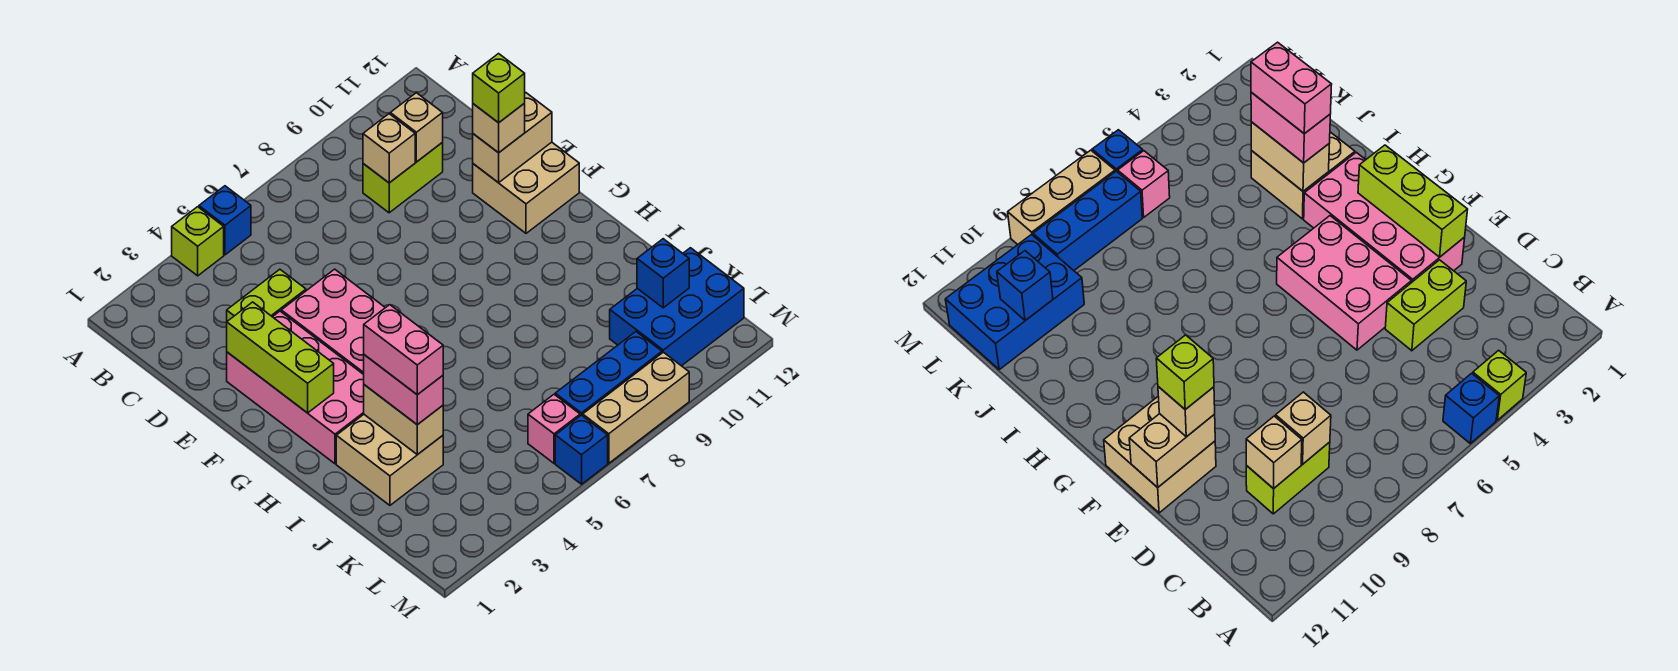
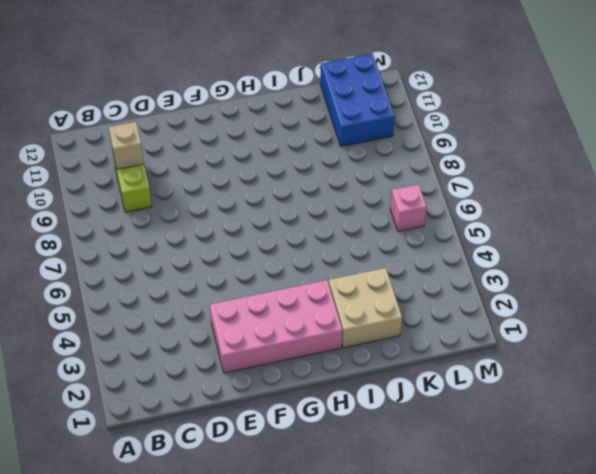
none -> lime brick A4 level 1
none -> blue brick A5 level 1
none -> lime brick D3:D4 level 1

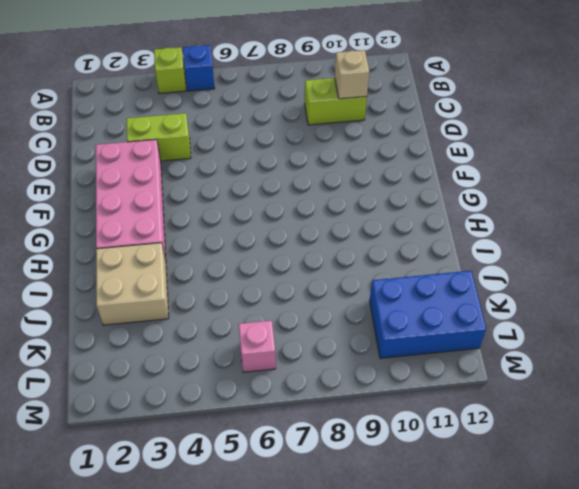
none -> pink brick E4:G5 level 1
none -> tan brick E11:F12 level 1
none -> blue brick L7:L9 level 1

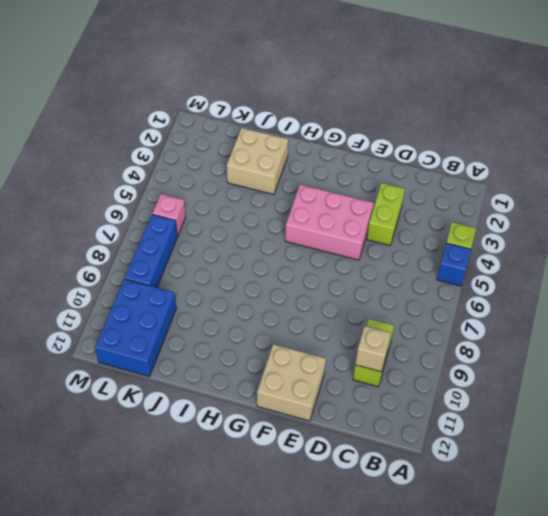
none -> pink brick E2:H3 level 1
none -> blue brick M6 level 1
none -> tan brick M7:M9 level 1

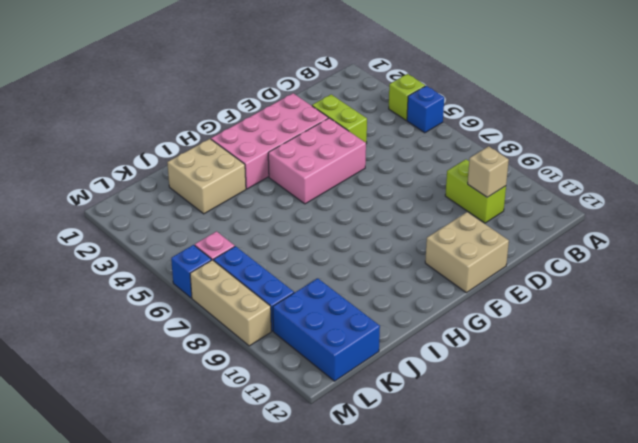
none -> tan brick C9 level 2
none -> lime brick E2:G2 level 2
none -> tan brick E11:E12 level 2

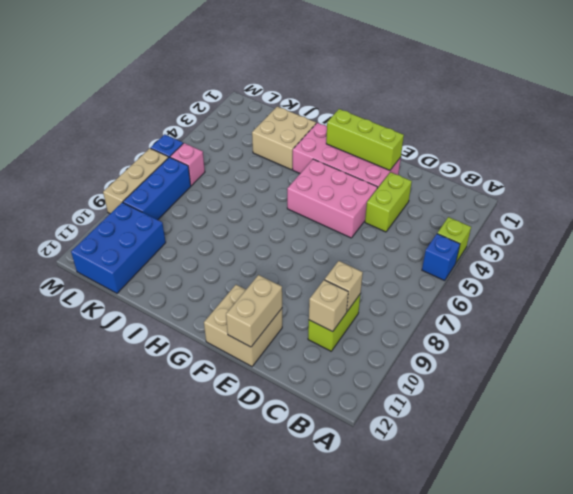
none -> tan brick I3:J3 level 2
none -> blue brick K11 level 2
none -> tan brick E11 level 3

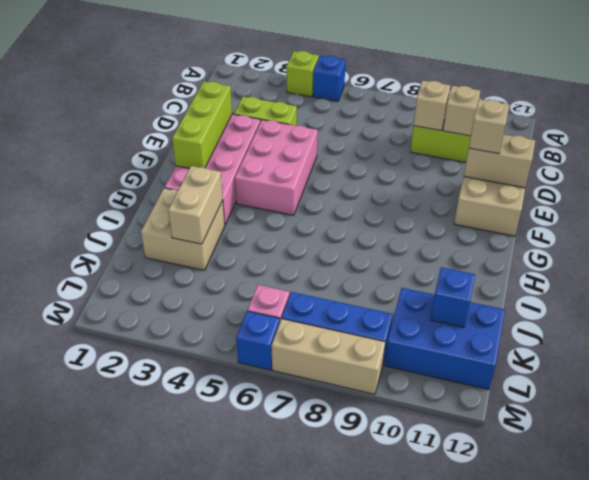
none -> pink brick I3:J3 level 3
none -> lime brick E11 level 4
none -> pink brick I3:J3 level 4

